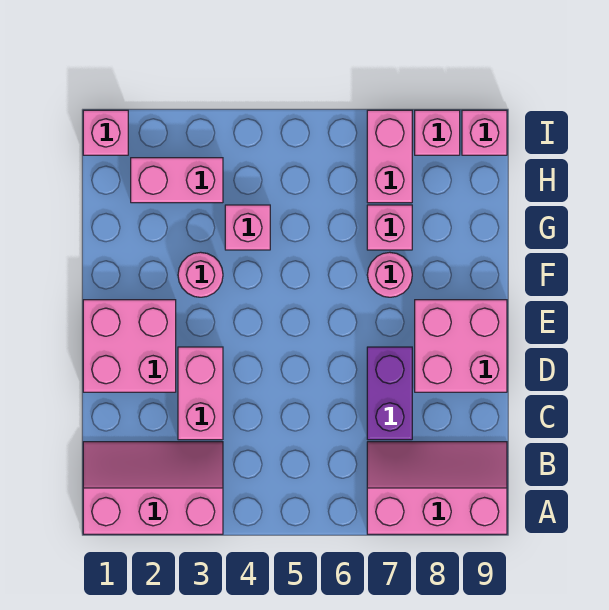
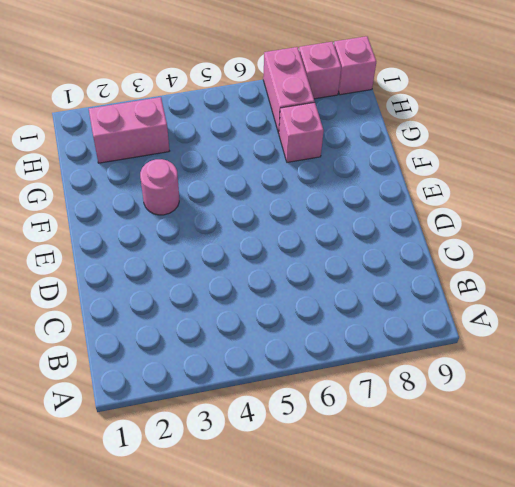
none -> pink slope A1:B3 level 1 top A
none -> pink slope A7:B9 level 1 top A
none -> pink brick C3:D3 level 1

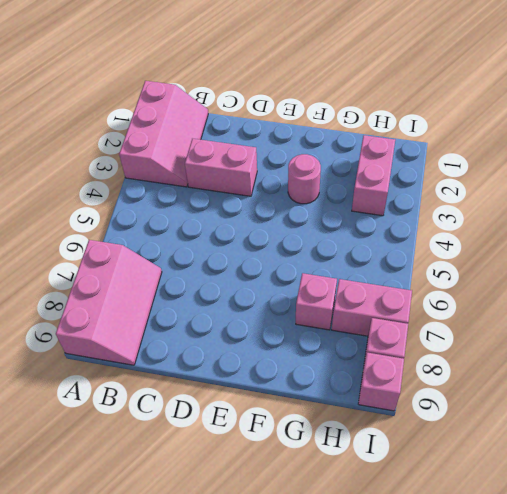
none -> purple brick C7:D7 level 1
none -> pink brick D1:E2 level 1
none -> pink brick D8:E9 level 1

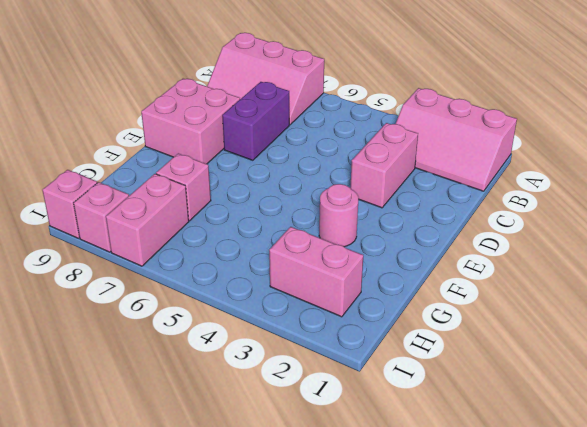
none -> pink brick D1:E2 level 1
none -> pink round brick F7 level 1
none -> pink brick G4 level 1

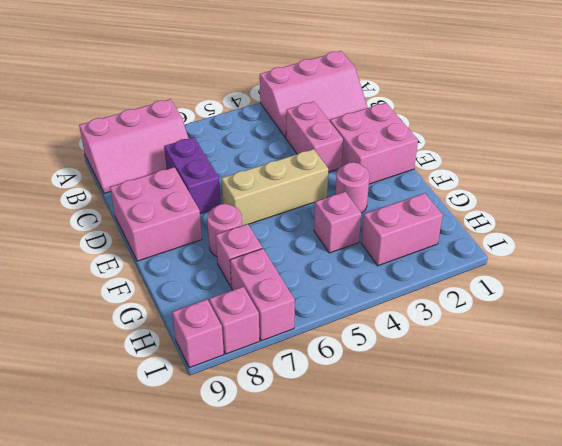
tan brick E4:E6 level 1 -> none
none -> pink brick I1 level 1

